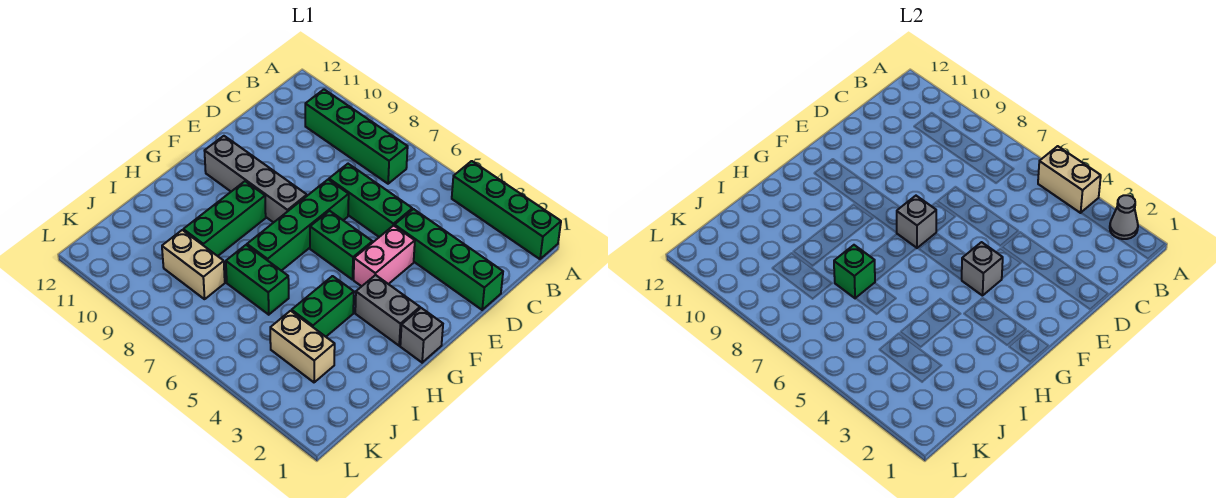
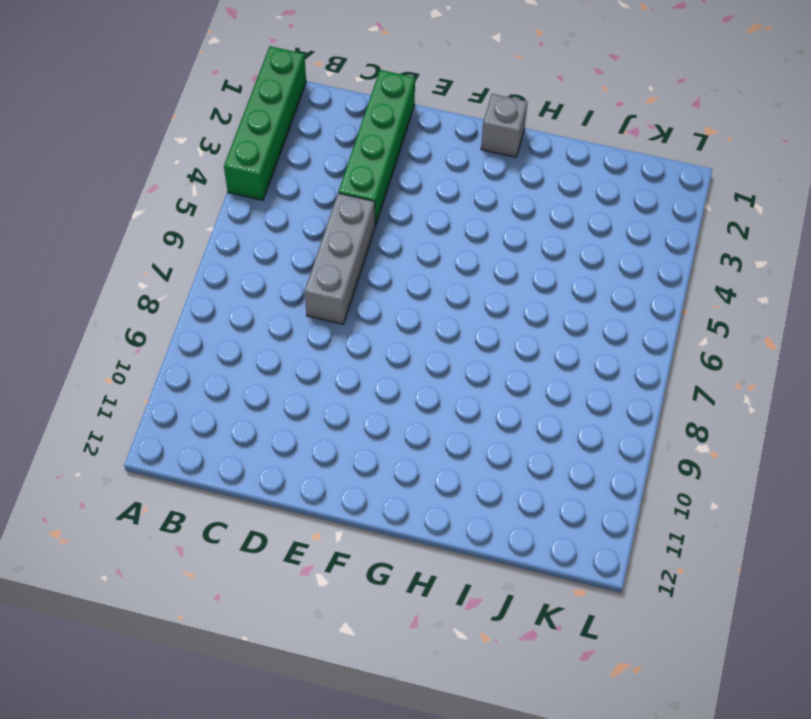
grey brick D5:D7 level 1 -> green brick D5:D7 level 1
none -> green brick B7:B10 level 1
none -> pink brick E4:F4 level 1
none -> green brick E7:H7 level 1

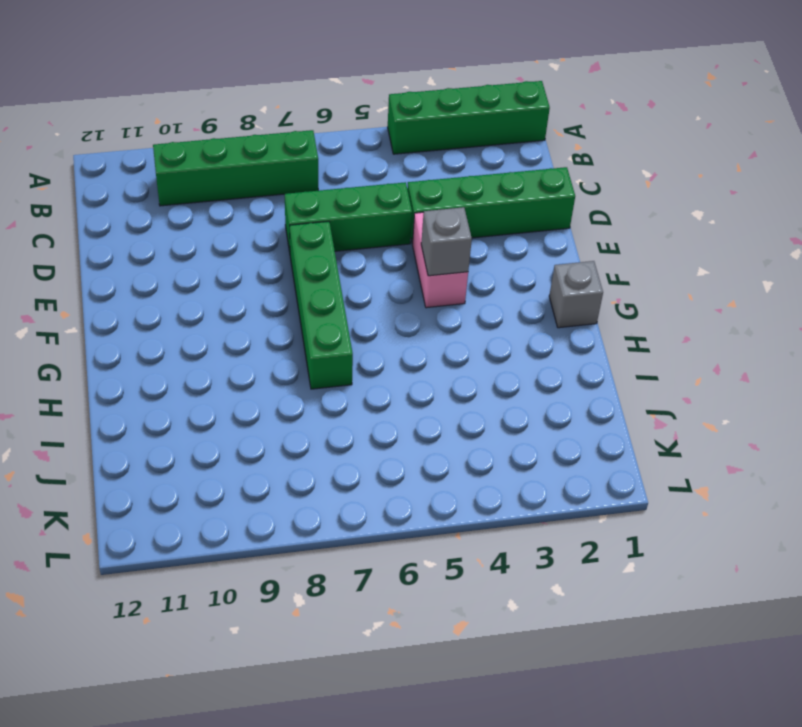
none -> green brick F5:F6 level 1
none -> grey brick F8:F11 level 1
none -> grey brick G2:G3 level 1

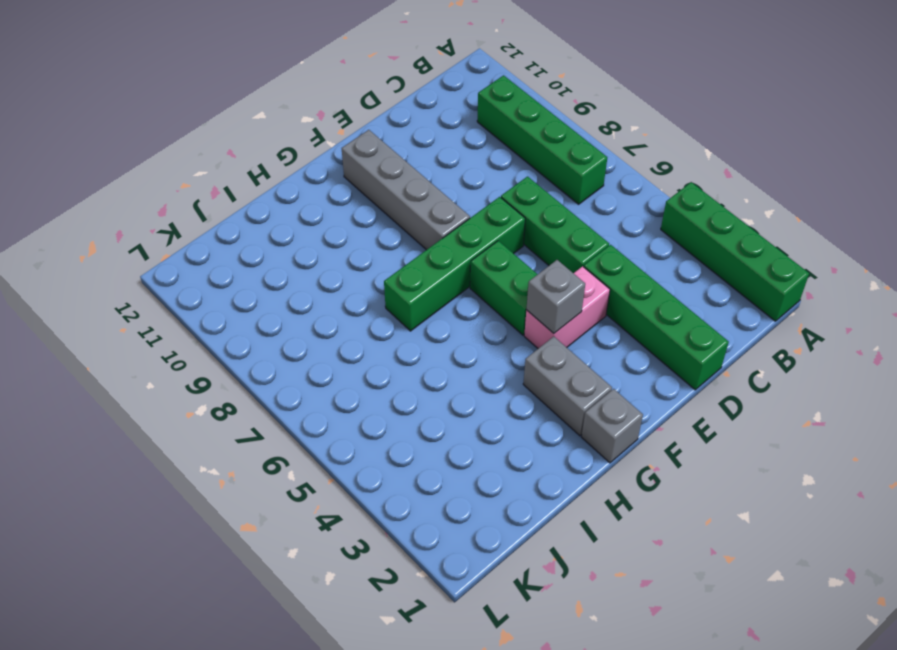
none -> green brick G9:I9 level 1
none -> green brick H4:I4 level 1
none -> green brick I6:I7 level 1

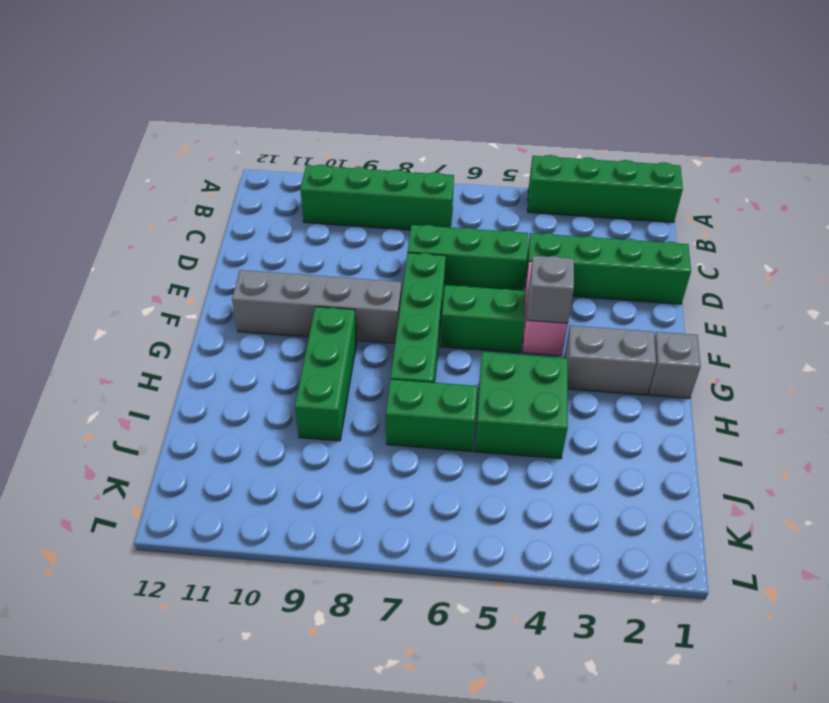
green brick H4:I5 level 1 -> green brick H4:I4 level 1
none -> tan brick J3:J4 level 1
none -> tan brick J8:J9 level 1
none -> grey cone A2 level 2

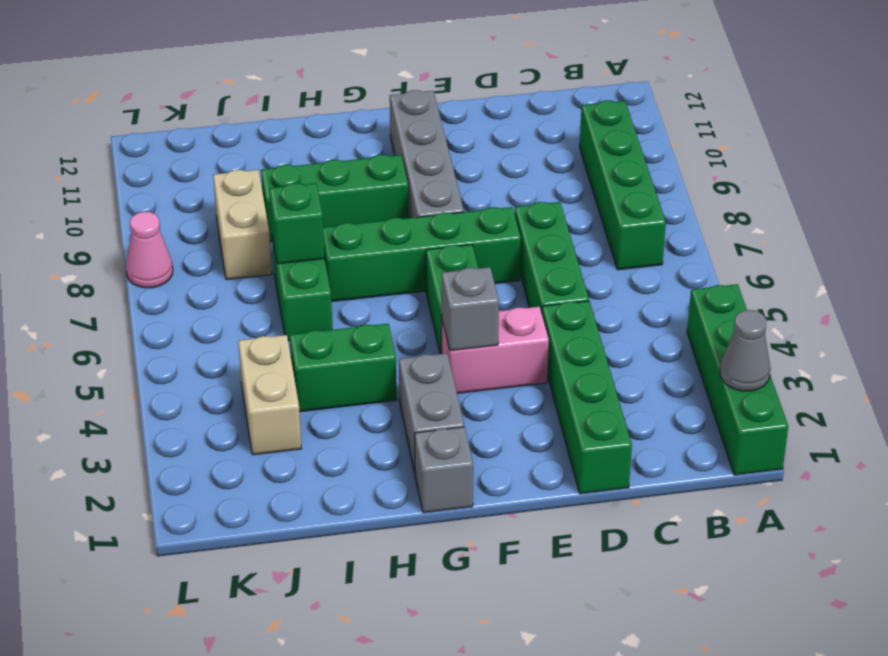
pink cone L8 level 1 -> none
none -> tan brick A4:A5 level 2
none -> grey brick F7 level 2

